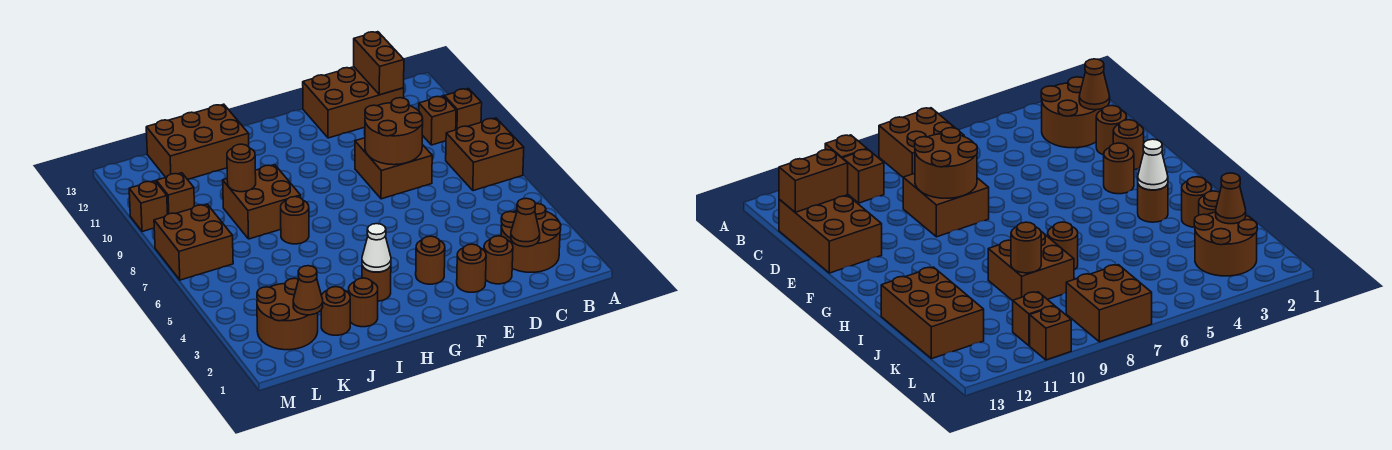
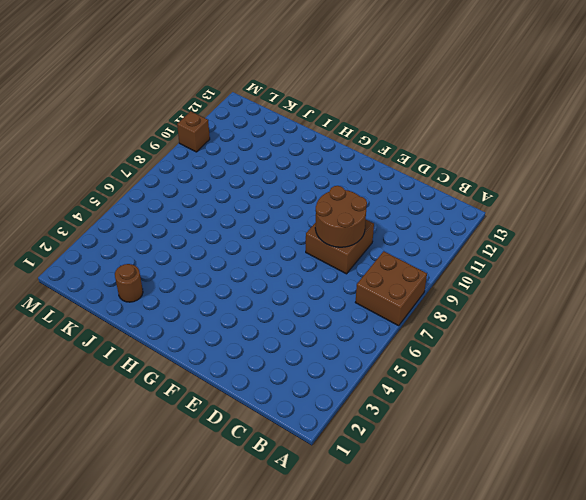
none -> brown brick A10 level 1
none -> brown round brick B2:C3 level 1
none -> brown brick B10 level 1

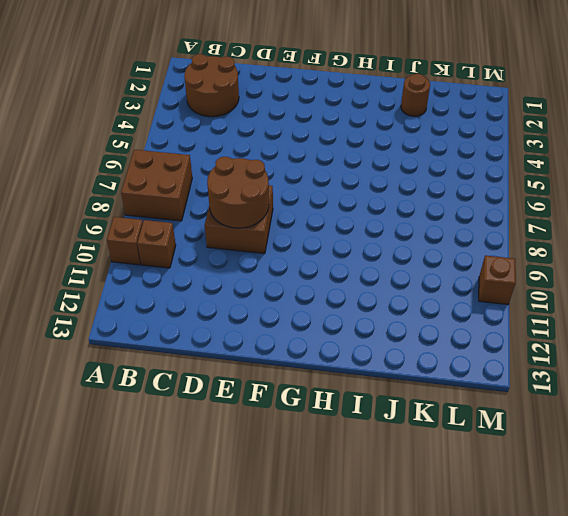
none -> brown brick C12:E13 level 1
none -> brown round brick D2 level 1
none -> brown round brick E2 level 1

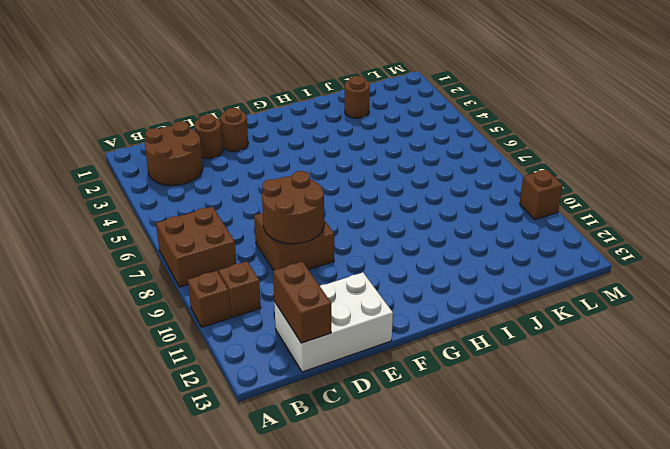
white brick C12:E13 level 1 -> brown brick C12:E13 level 1
none -> brown round brick F3 level 1
none -> brown round brick H3 level 1
none -> brown round brick I2 level 1

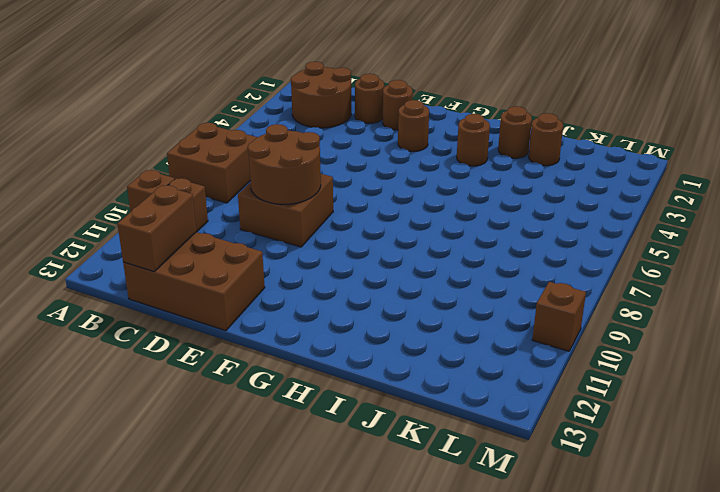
none -> brown round brick I7 level 1
none -> brown brick I8:J9 level 1
none -> brown brick I12:K13 level 1

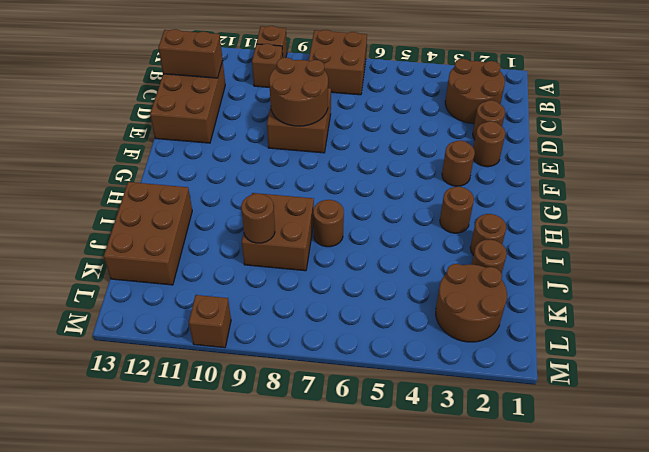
none -> brown brick L7:M8 level 1
none -> brown brick L10 level 1
none -> brown cone C2 level 2

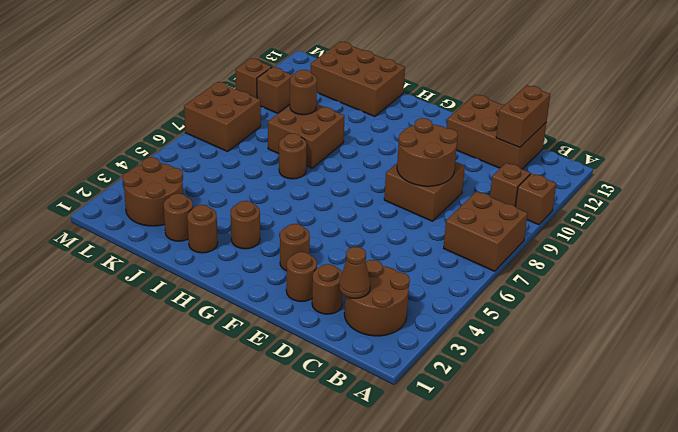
none -> white cone H3 level 2
none -> brown cone K2 level 2

